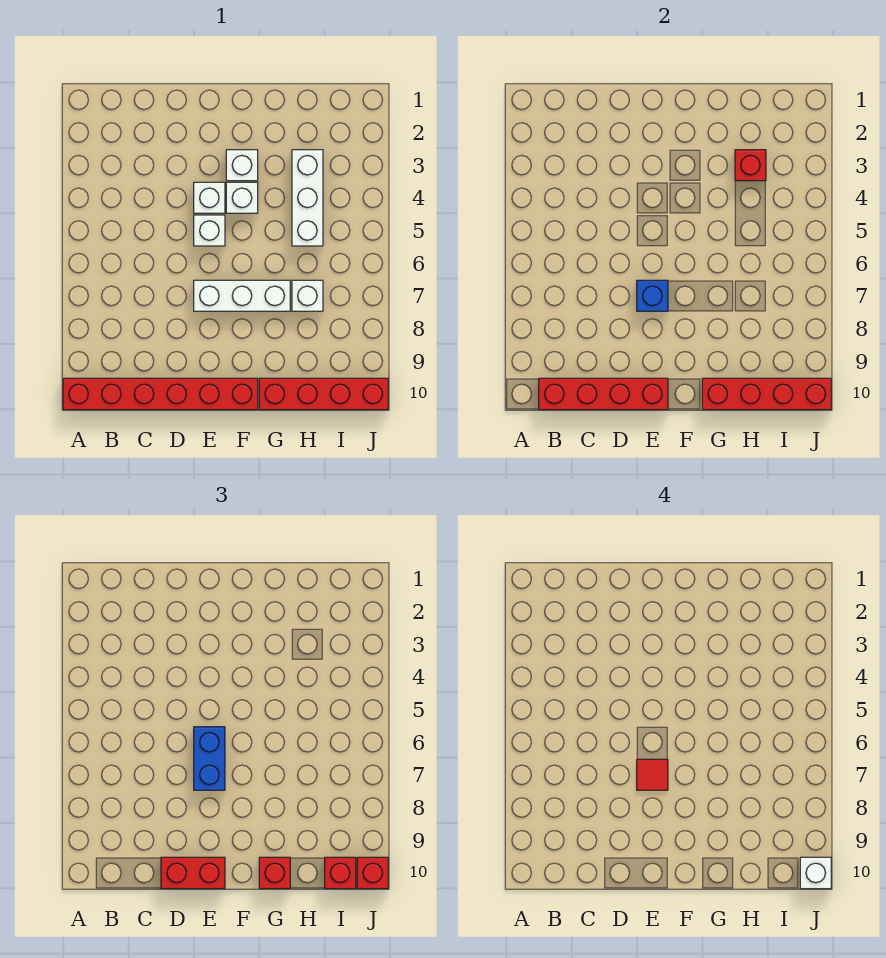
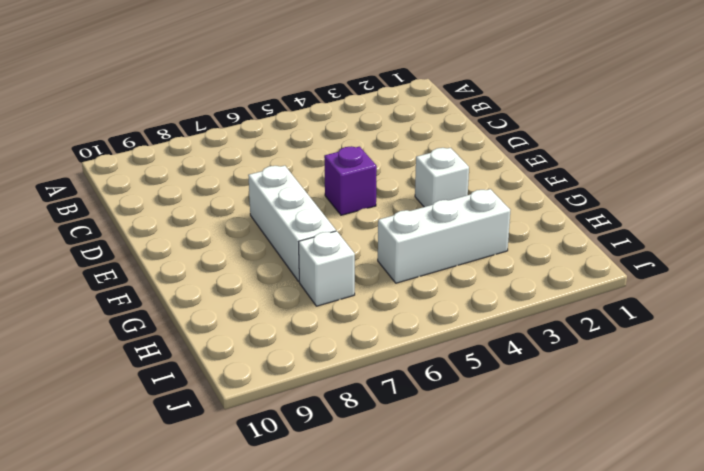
purple brick E5 level 1 -> white brick E5 level 1
none -> red brick A10:F10 level 1
none -> white brick E4 level 1
none -> white brick F4 level 1

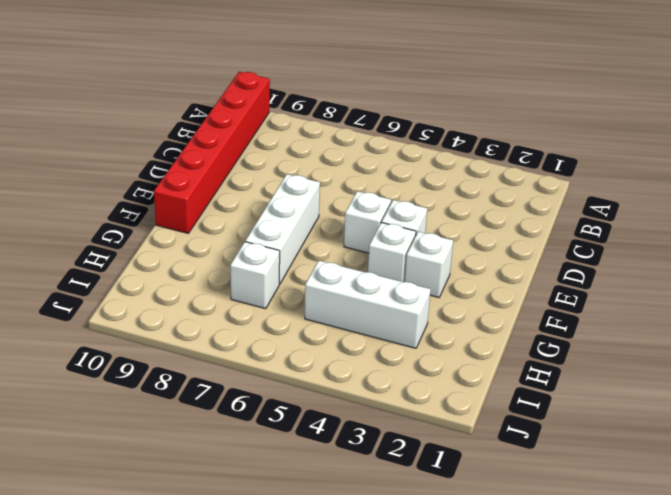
none -> red brick G10:J10 level 1
none -> red brick B10:E10 level 2
none -> blue brick E7 level 2

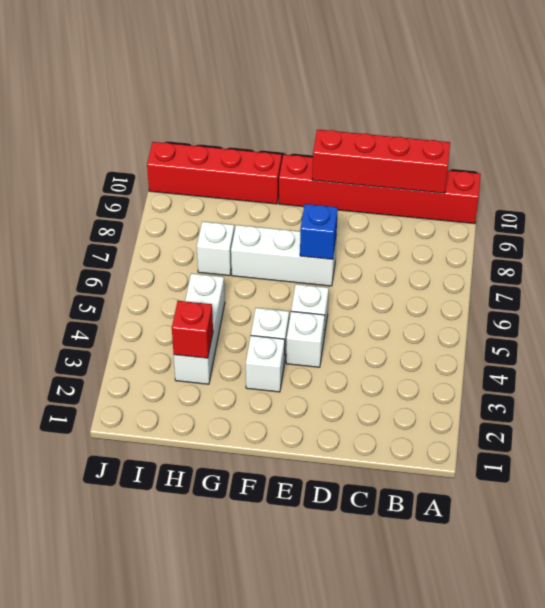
none -> red brick G10:J10 level 2
none -> red brick D10:E10 level 3
none -> blue brick E6:E7 level 3

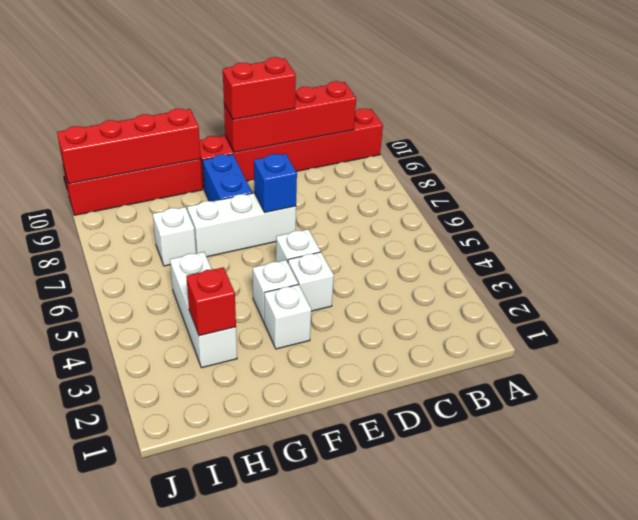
blue brick F8:F9 level 1 -> blue brick E6:E7 level 3
none -> red brick G10 level 3
none -> red brick I10 level 3
none -> red brick J10 level 3

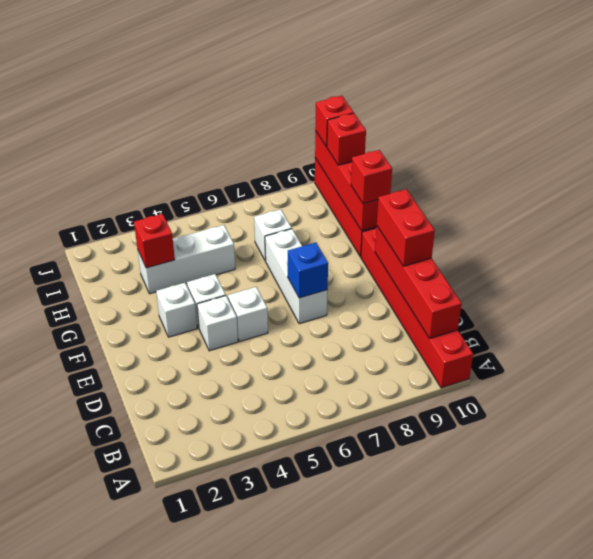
none -> blue brick E6:E7 level 3
none -> red tile E7 level 4
none -> white brick J10 level 4

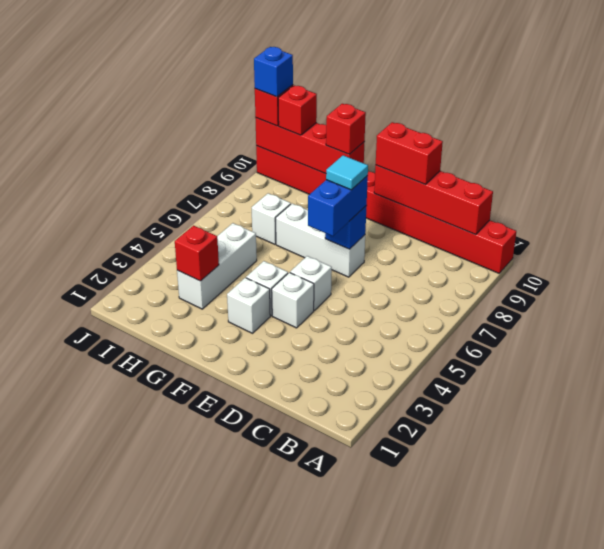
cyan tile E7 level 4 -> red tile E7 level 4
blue brick J10 level 4 -> white brick J10 level 4

